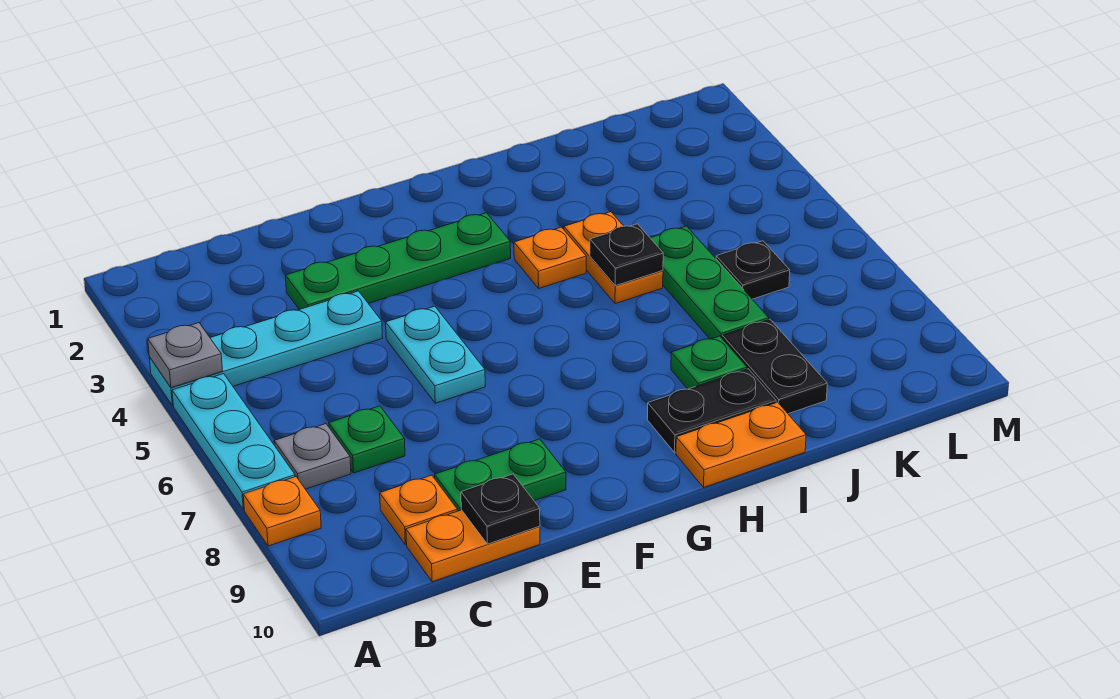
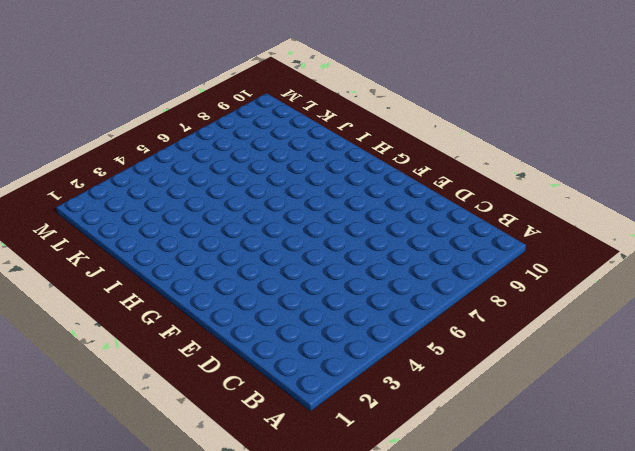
none -> cyan plate A4:D4 level 1
none -> cyan plate A5:A7 level 1
none -> orange plate A8 level 1

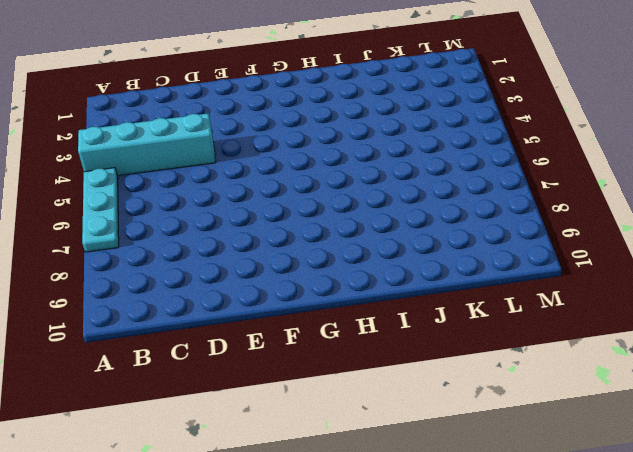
cyan brick A4:D4 level 1 -> cyan plate A4:D4 level 1
none -> orange plate A8 level 1
none -> grey plate B7 level 1
none -> green plate C7 level 1

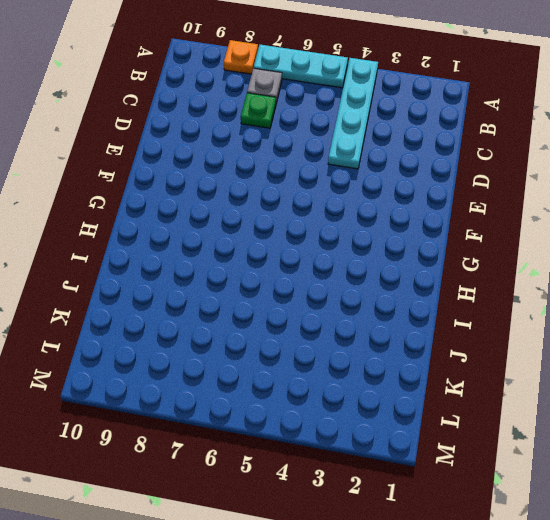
none -> orange plate C9 level 1
none -> orange plate C10:D10 level 1
none -> green plate D3:G3 level 1

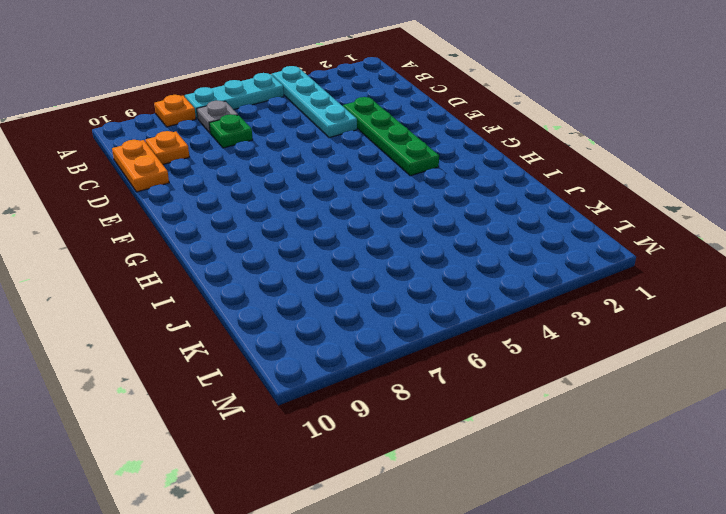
none -> green plate D9:E9 level 1
none -> cyan plate E5:E6 level 1
none -> orange plate H4 level 1

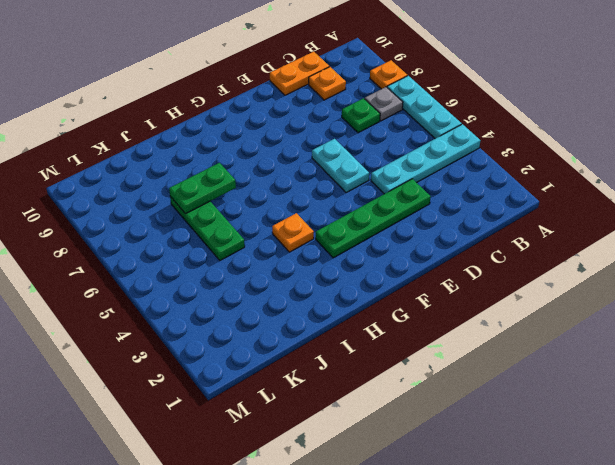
green plate I7:J7 level 2 -> green plate D9:E9 level 1
none -> black plate H9:I9 level 1
none -> orange plate H10:I10 level 1
none -> orange plate I4:I5 level 1

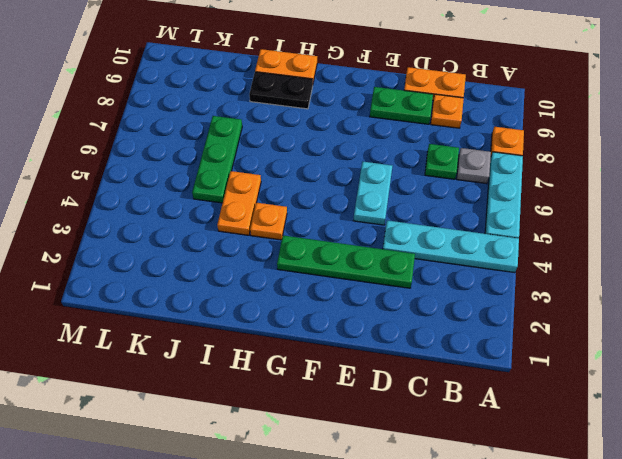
none -> green plate I8 level 1
none -> black plate J8:J9 level 1
none -> black plate K6 level 1

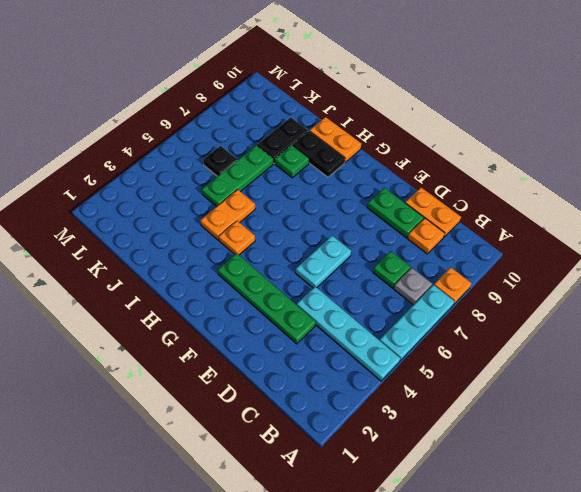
none -> grey plate A4 level 2
none -> black plate D10 level 2
none -> black plate I5 level 2

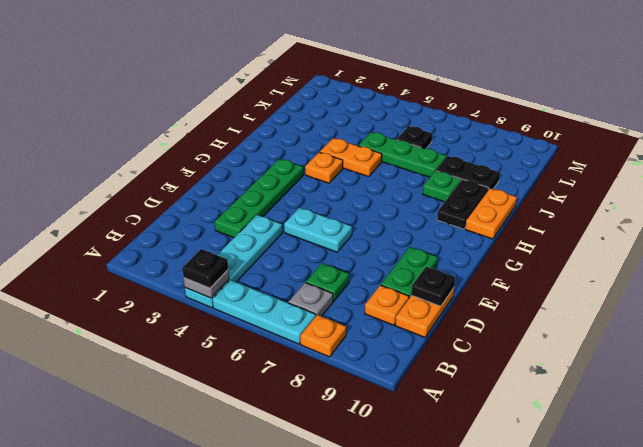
black plate A4 level 3 -> black plate I5 level 2

